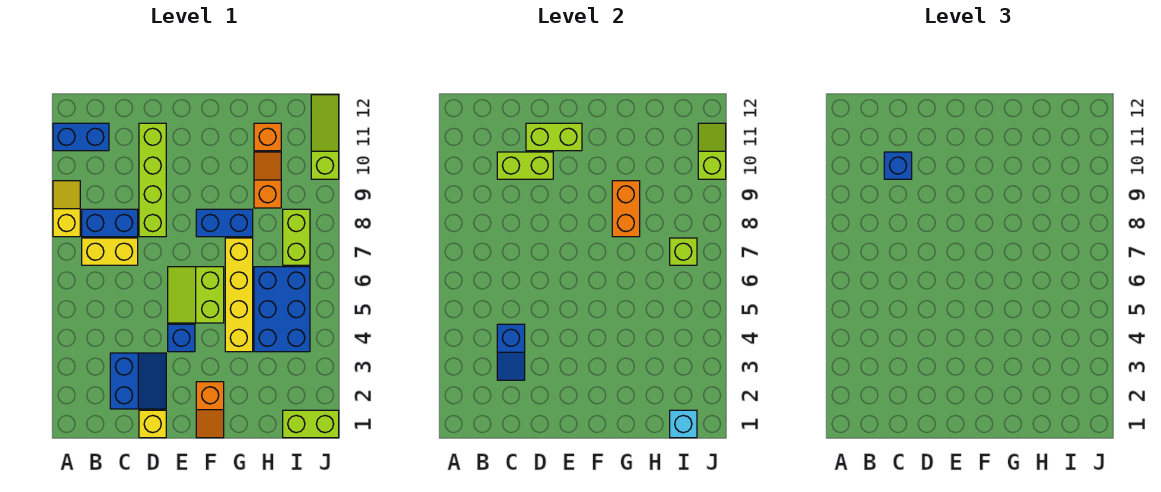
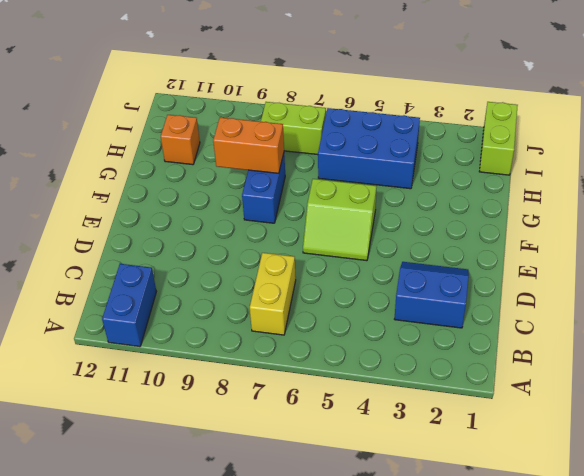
none -> yellow slope A8:A9 level 1 top 8
none -> blue brick B8:C8 level 1
none -> yellow brick D1 level 1

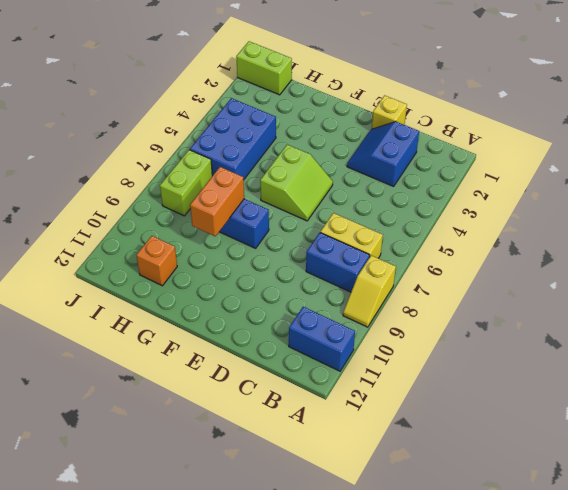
none -> lime brick D8:D11 level 1
none -> blue brick E4 level 1
none -> orange slope F1:F2 level 1 top 2

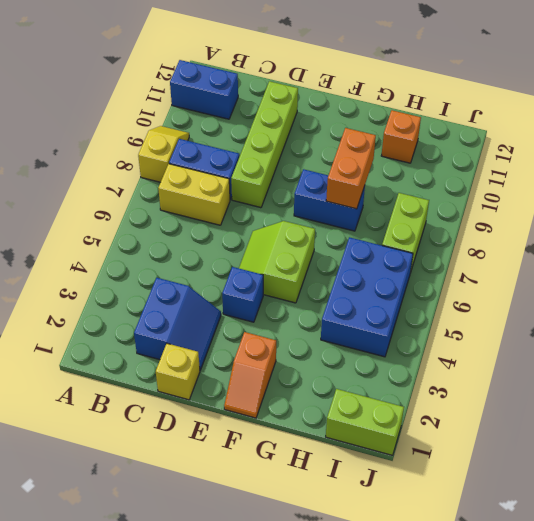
none -> yellow brick G4:G7 level 1
none -> orange slope H9:H10 level 1 top 9
none -> lime slope J10:J12 level 1 top 10

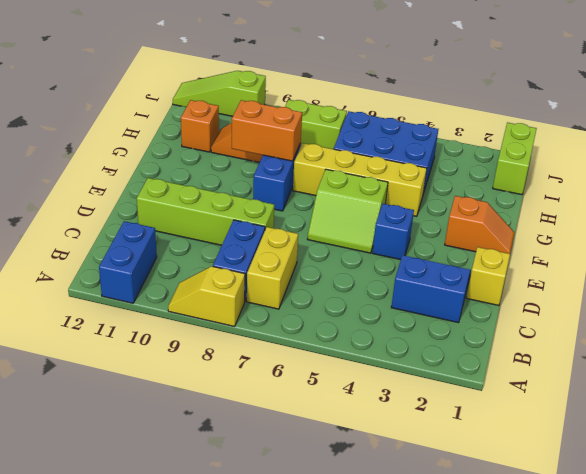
none -> blue slope C3:C4 level 2 top 4
none -> lime brick C10:D10 level 2
none -> lime brick D11:E11 level 2

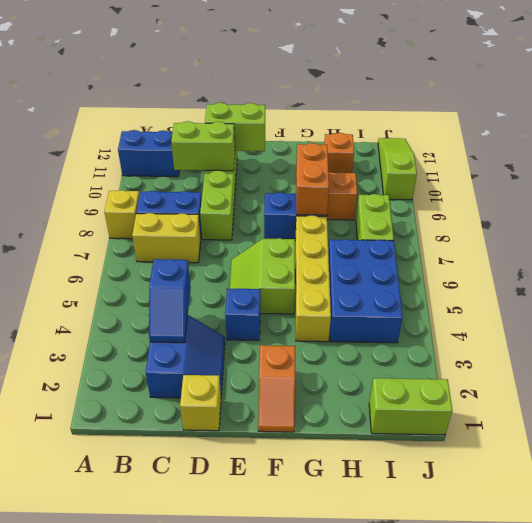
none -> cyan brick I1 level 2
none -> lime brick I7 level 2
none -> lime slope J10:J11 level 2 top 10

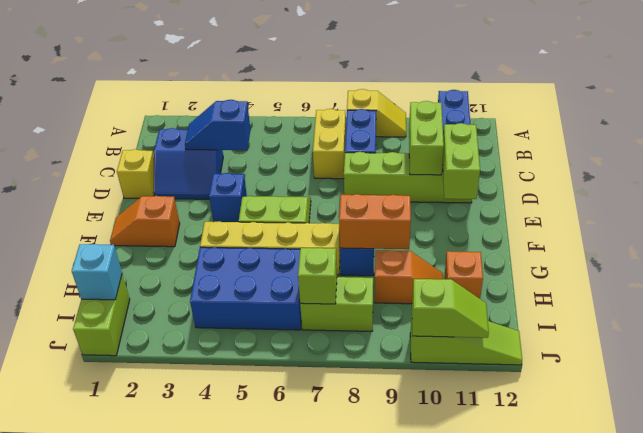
none -> blue brick C10 level 3

